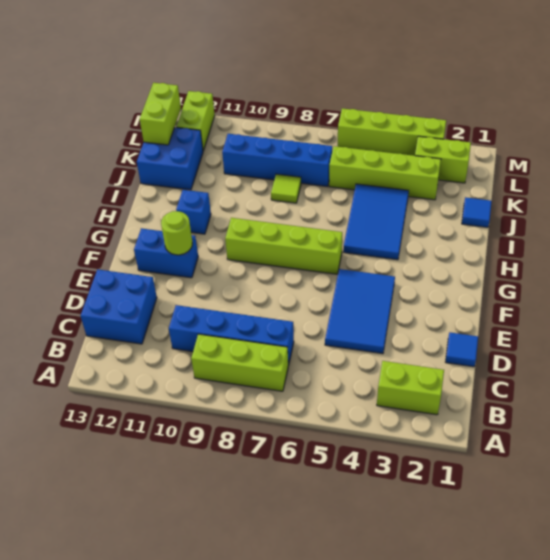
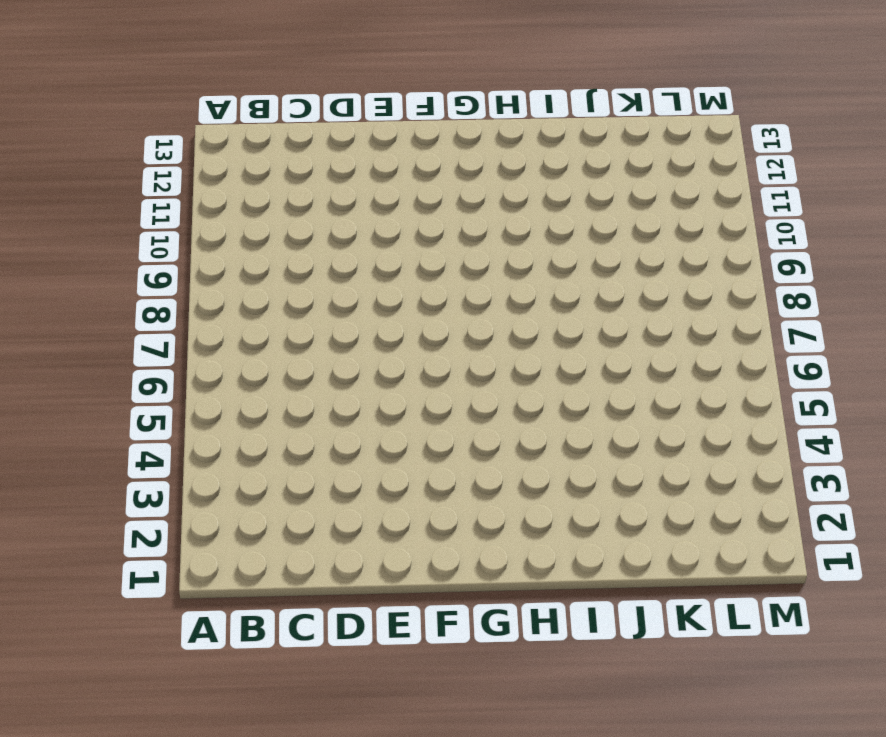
none -> lime brick B2:B3 level 1
none -> lime brick B7:B9 level 1
none -> blue brick C7:C10 level 1

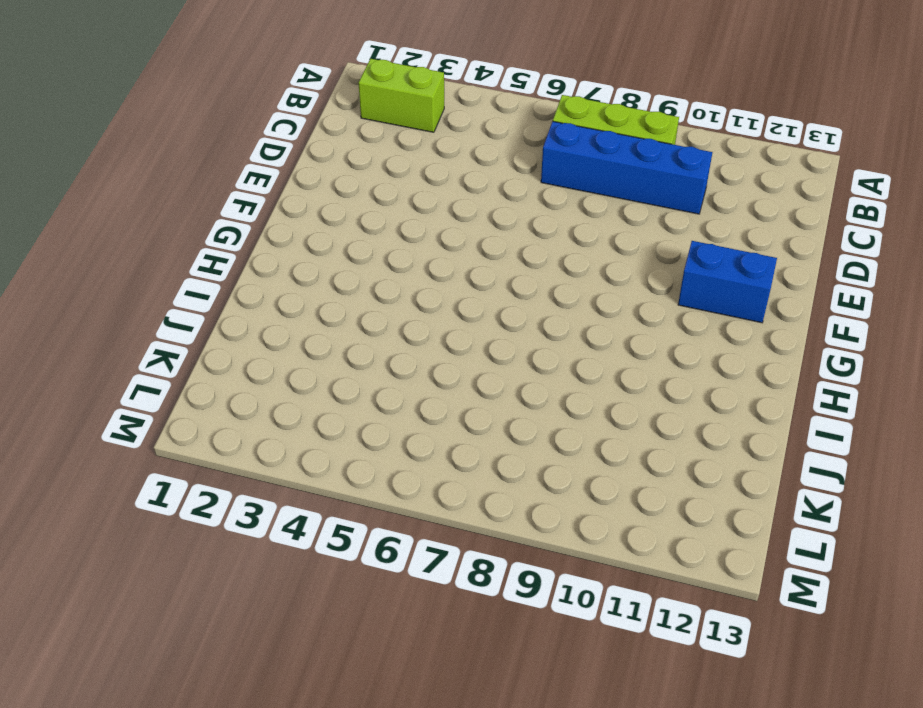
none -> blue brick C12:D13 level 1
none -> blue tile D1 level 1
none -> blue tile D4:F5 level 1

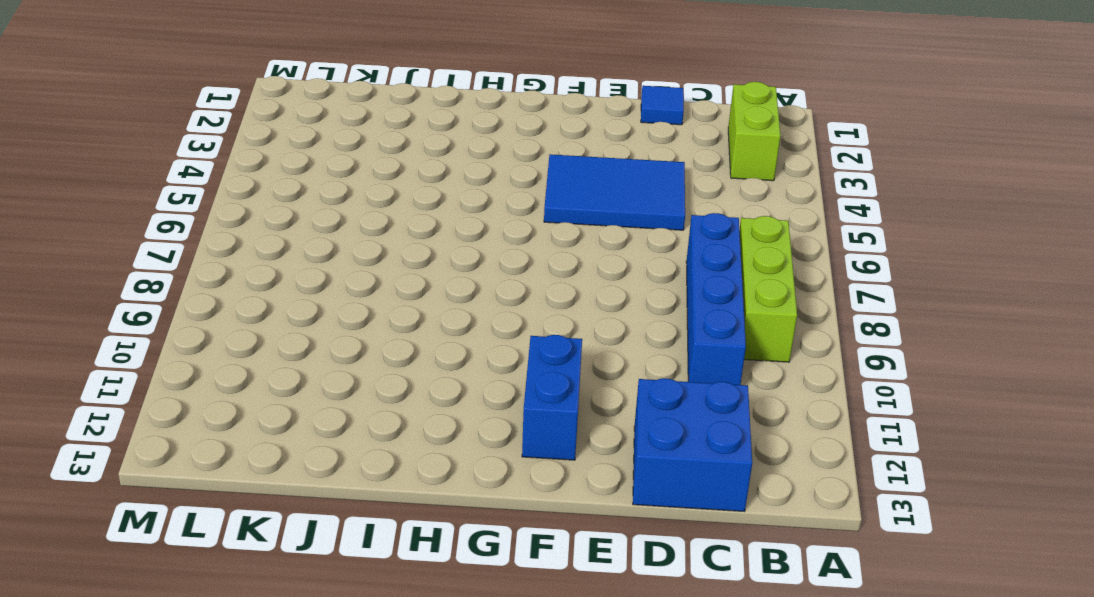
none -> lime brick G6:G9 level 1
none -> blue tile H4:J5 level 1
none -> blue brick H11 level 1

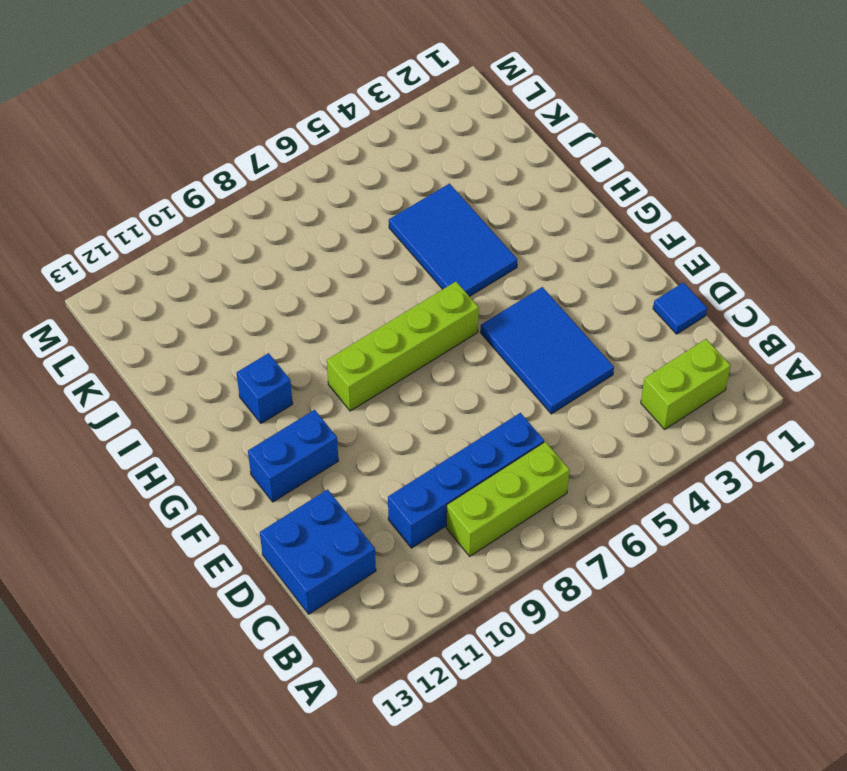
none -> blue tile J1 level 1
none -> lime tile J8 level 1
none -> blue brick J12:K13 level 1

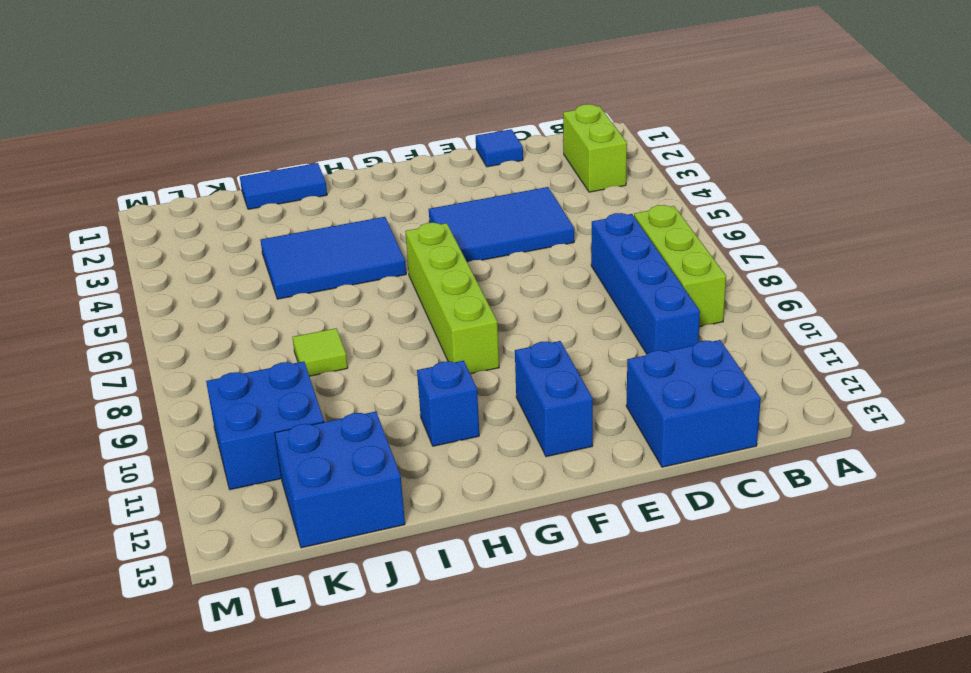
blue tile I1:J1 level 1 -> blue tile J1 level 1
blue brick K10:L11 level 1 -> blue brick K7:K10 level 1
none -> lime brick K3:K6 level 1
none -> lime brick L2:L3 level 1
none -> lime brick L12:M12 level 1

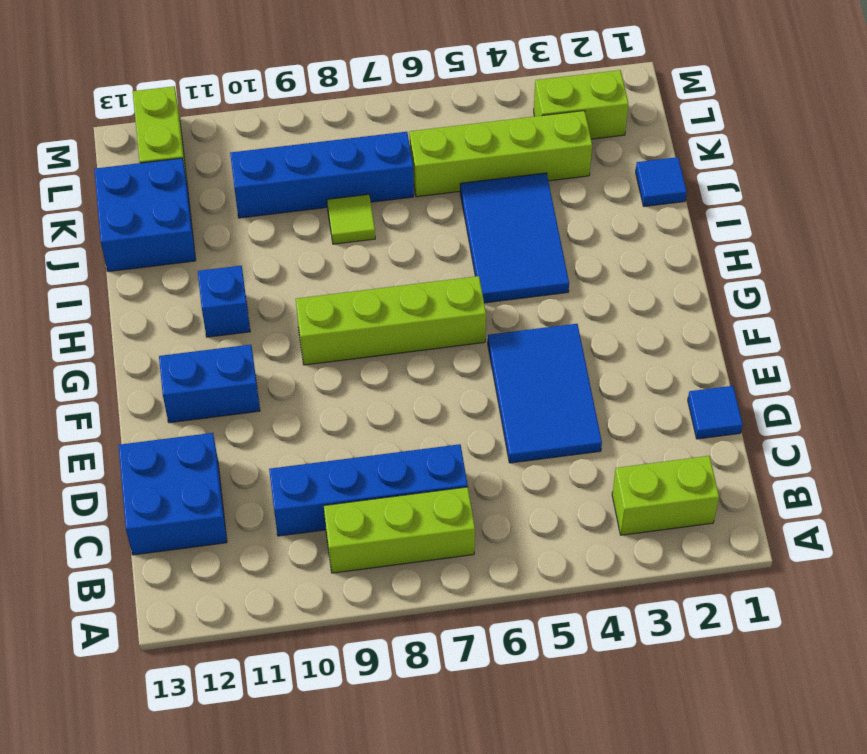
none -> lime brick M3:M6 level 1
none -> lime round brick F11 level 2
none -> lime brick K13:L13 level 2

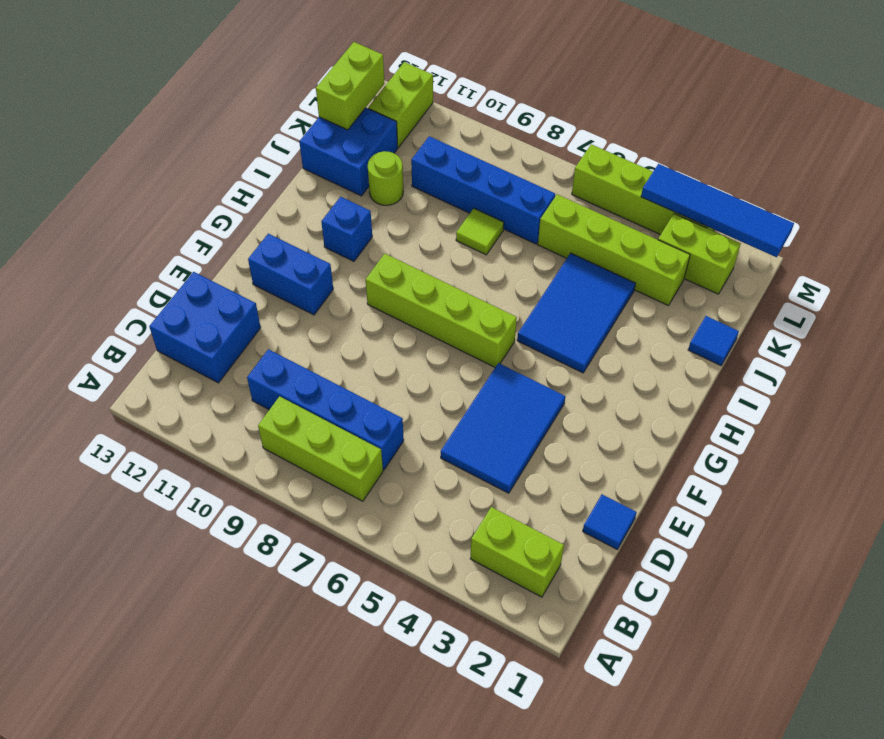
lime round brick J11 level 1 -> lime round brick F11 level 2
blue tile M1:M4 level 2 -> none

